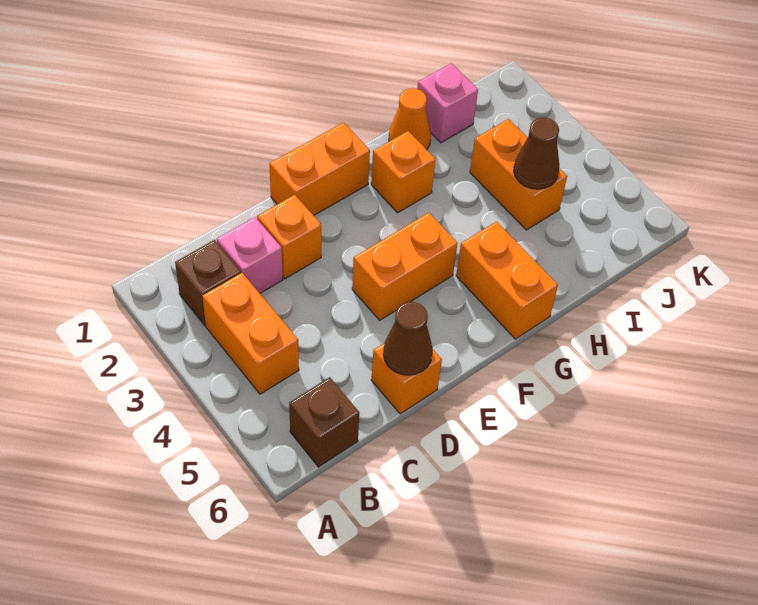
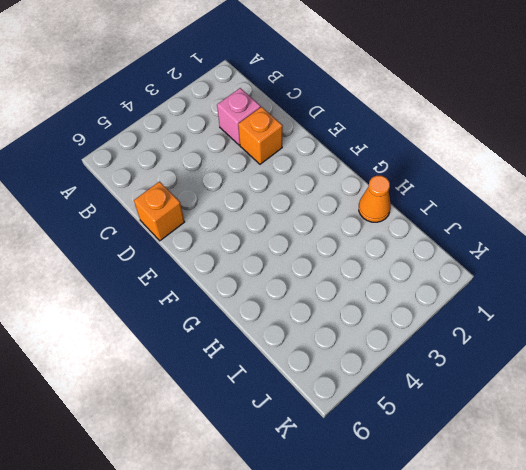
none -> brown brick B2 level 1
none -> orange brick B3:B4 level 1
none -> brown brick B6 level 1

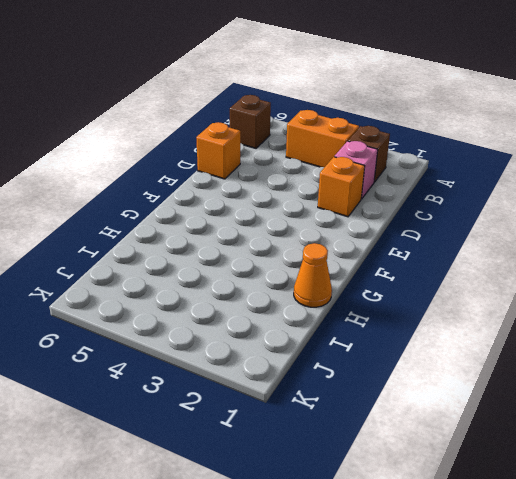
none -> orange brick E1:F1 level 1
none -> orange brick E4:F4 level 1
none -> orange brick G2 level 1

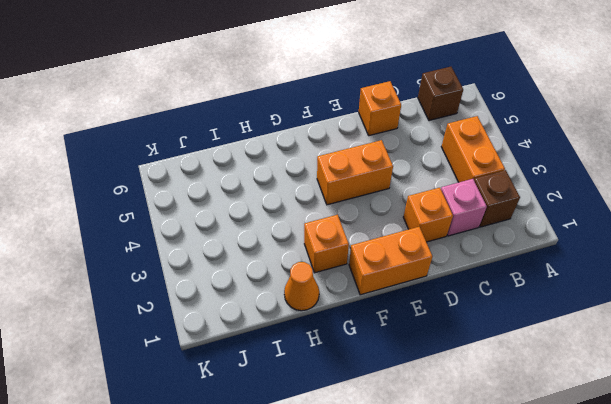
none -> orange brick G5:G6 level 1
none -> pink brick I1 level 1
none -> orange brick I3:I4 level 1

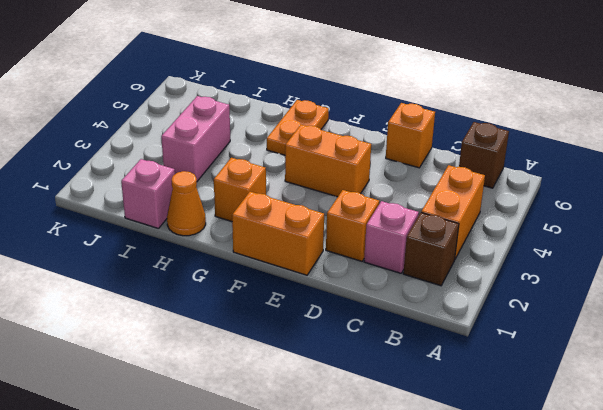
orange plate G5:G6 level 1 -> orange brick G5:G6 level 1
pink brick I3:I4 level 1 -> orange brick I3:I4 level 1
none -> brown cone D6 level 2
none -> brown cone I4 level 2

